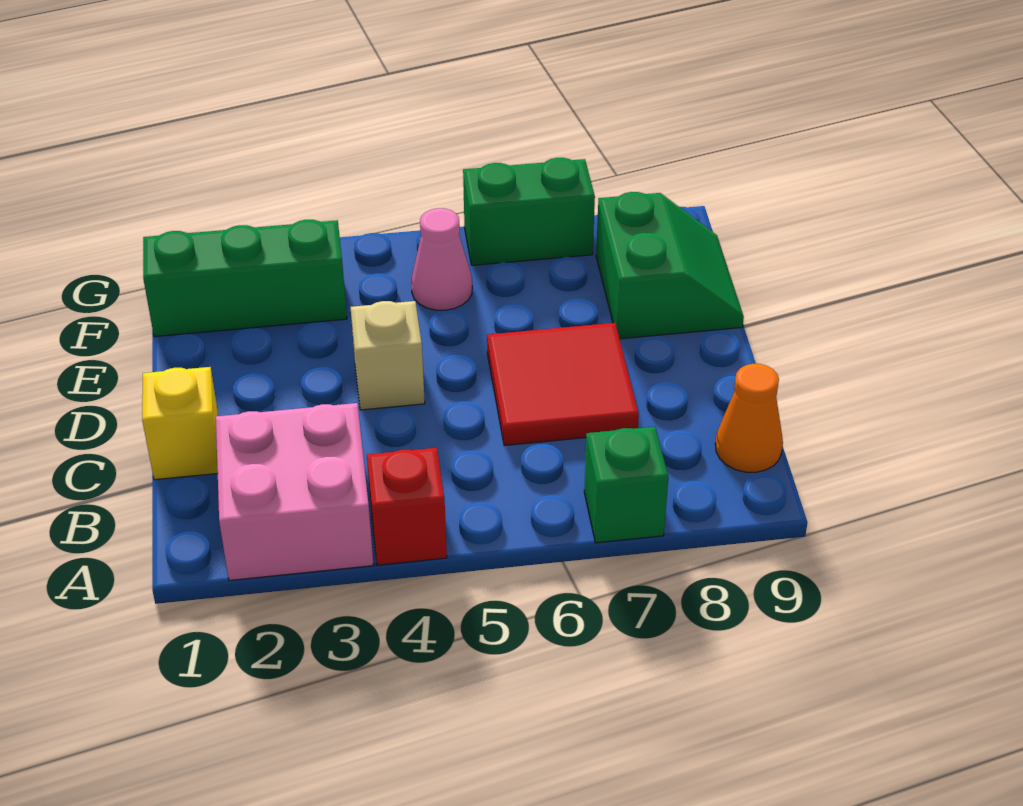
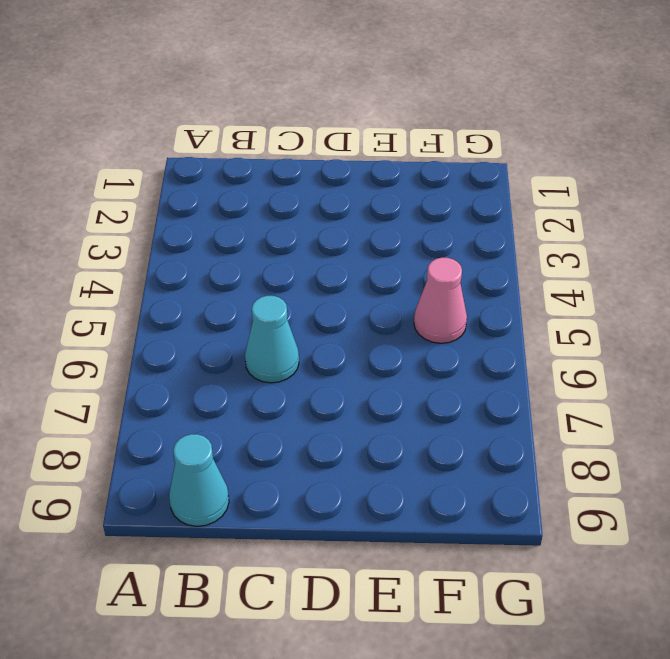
cyan cone B9 level 1 -> orange cone B9 level 1
cyan cone C6 level 1 -> red tile C6:D7 level 1
none -> pink brick A2:B3 level 1
none -> red brick A4 level 1

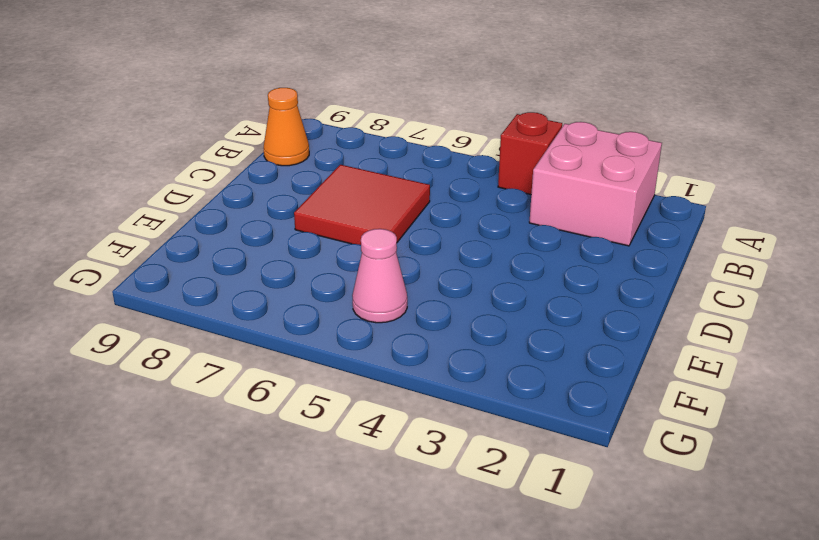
none -> green brick A7 level 1
none -> yellow brick C1 level 1

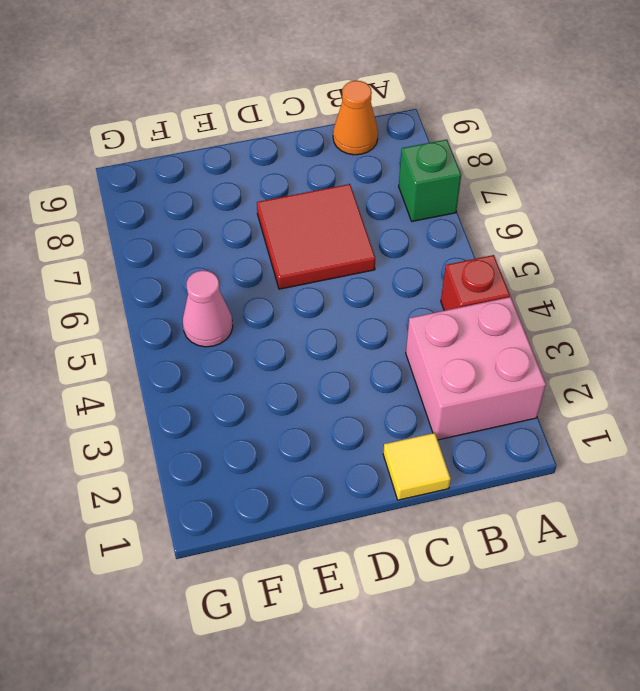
yellow tile C1 level 1 -> yellow brick C1 level 1
none -> tan brick D4 level 1
none -> green slope E8:F9 level 1 top 8

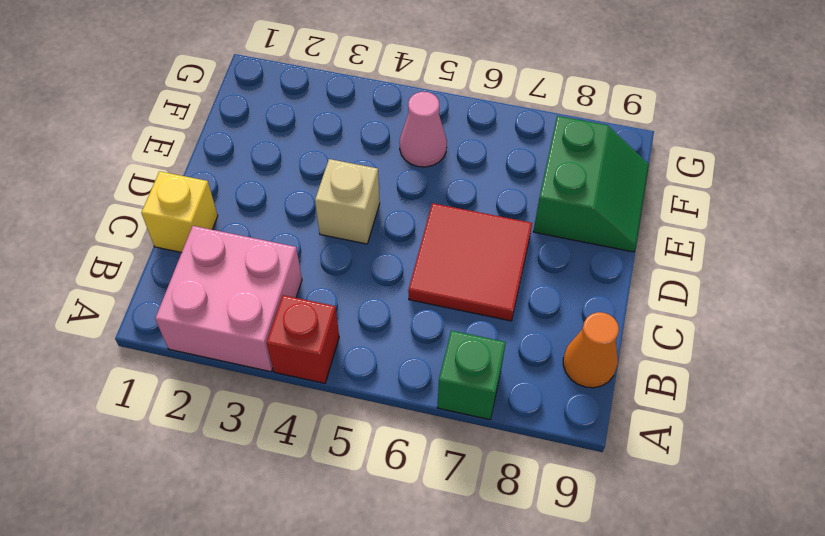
none -> green brick F1:F3 level 1
none -> green brick G6:G7 level 1

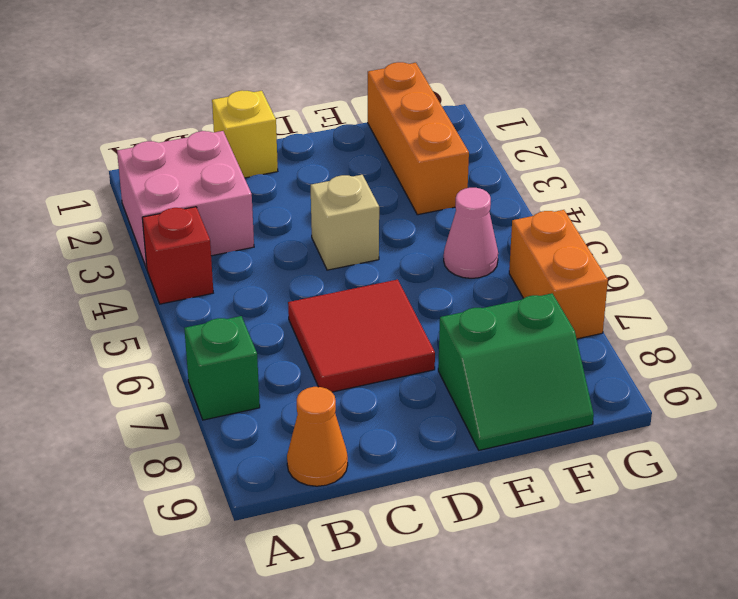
orange brick F1:F3 level 1 -> green brick F1:F3 level 1
orange brick G6:G7 level 1 -> green brick G6:G7 level 1

